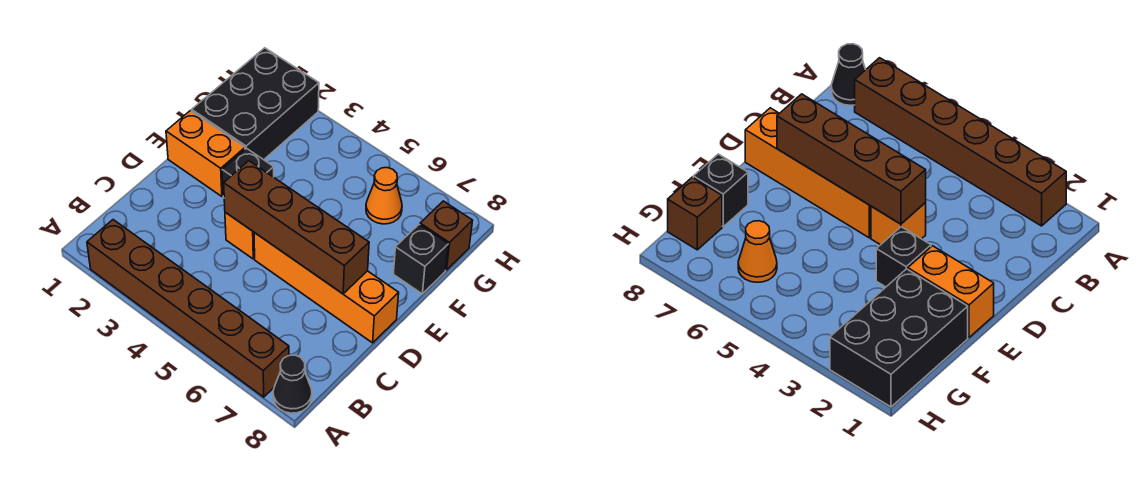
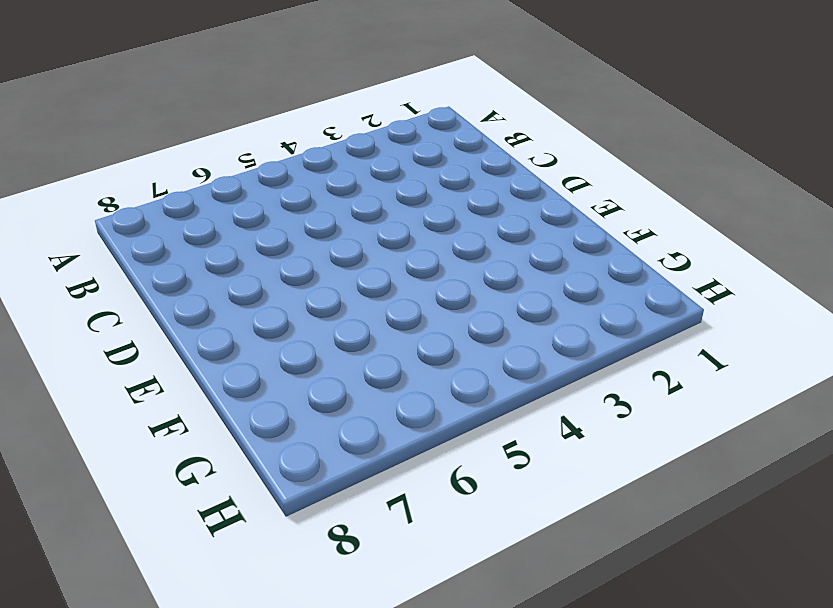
none -> brown brick A2:A7 level 1
none -> black cone A8 level 1

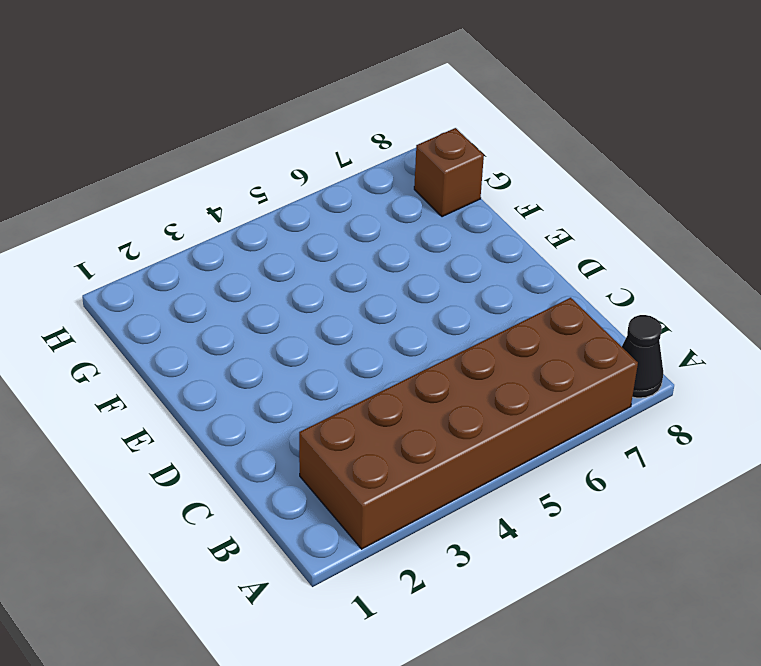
brown brick A2:B7 level 1 -> brown brick A2:A7 level 1
none -> orange brick D4 level 1
none -> orange brick D5:D8 level 1

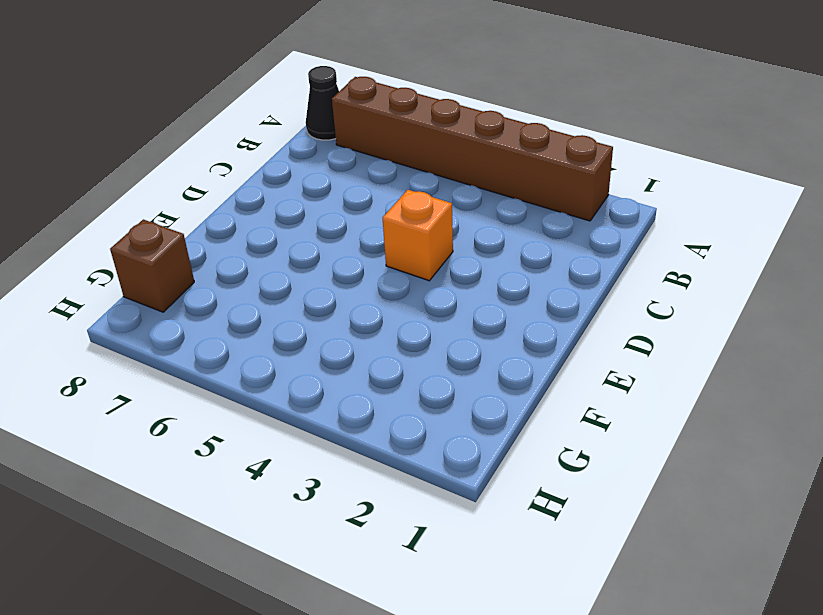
none -> orange brick D5:D8 level 1
none -> orange brick E1:E2 level 1

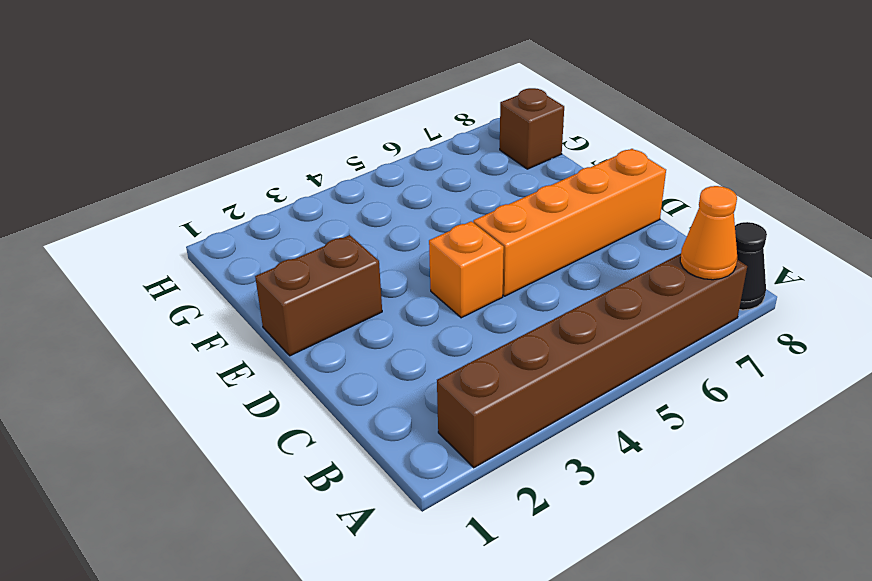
orange cone A7 level 2 -> orange cone G6 level 1
brown brick E1:E2 level 1 -> orange brick E1:E2 level 1
none -> black brick E3 level 1
none -> black brick F1:H2 level 1

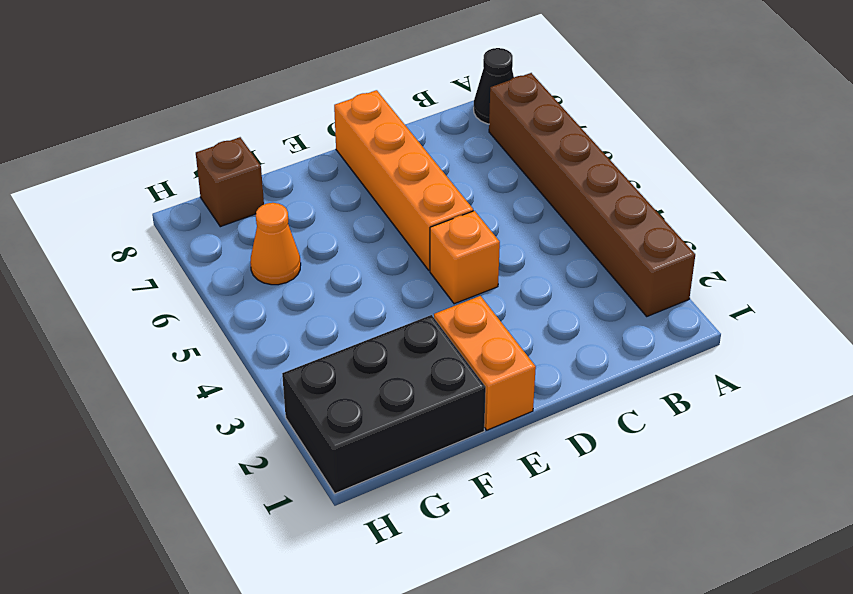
none -> black brick E3 level 1
none -> black brick F8 level 1

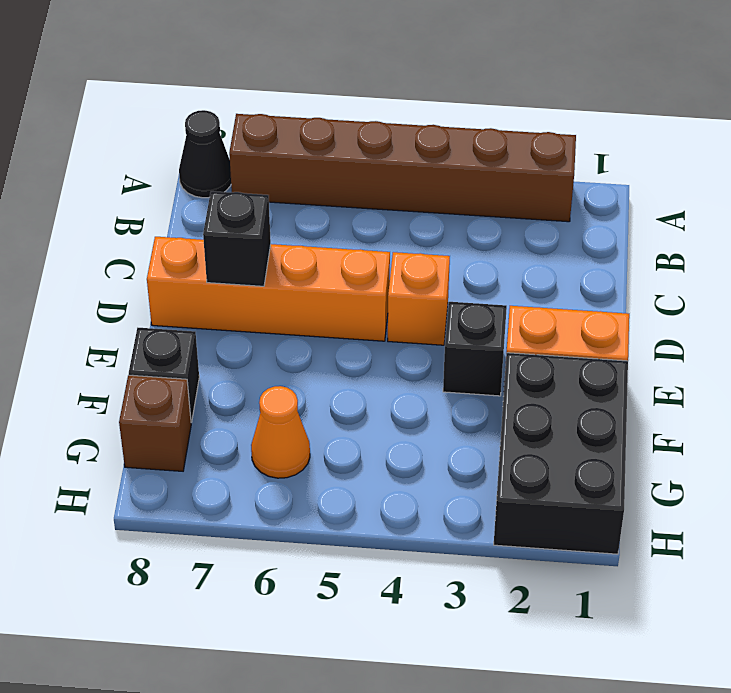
black brick D7 level 2 -> brown brick D4:D7 level 2

